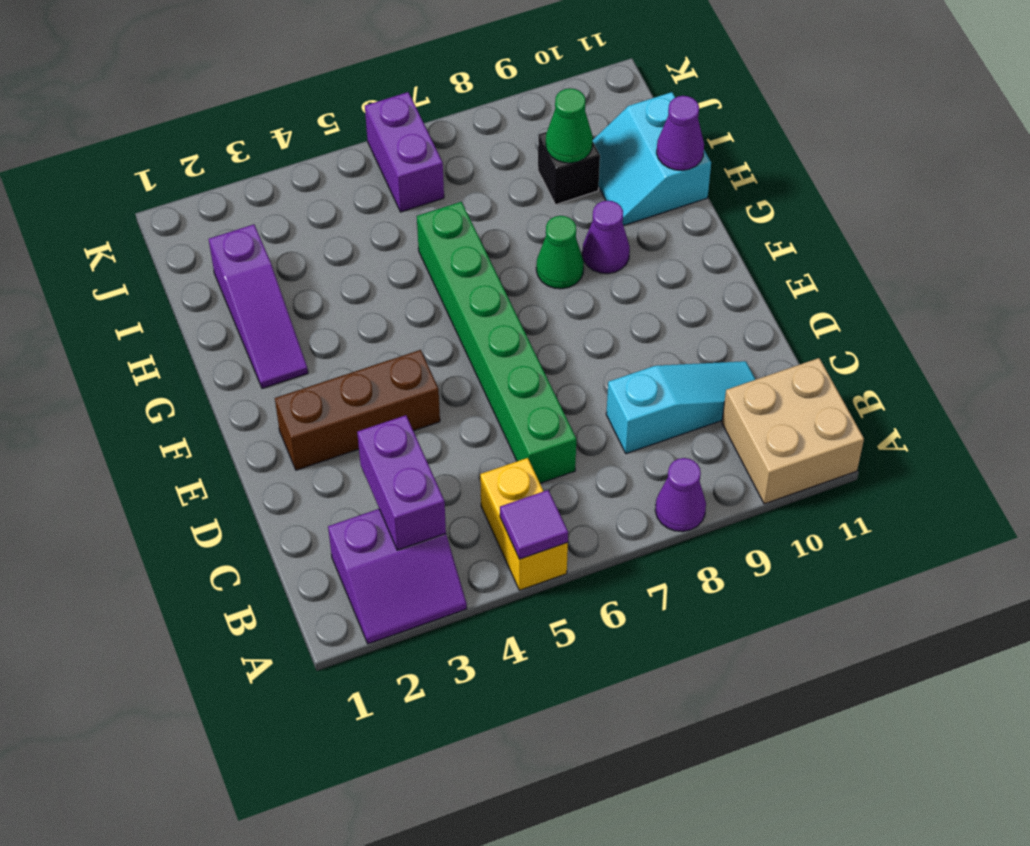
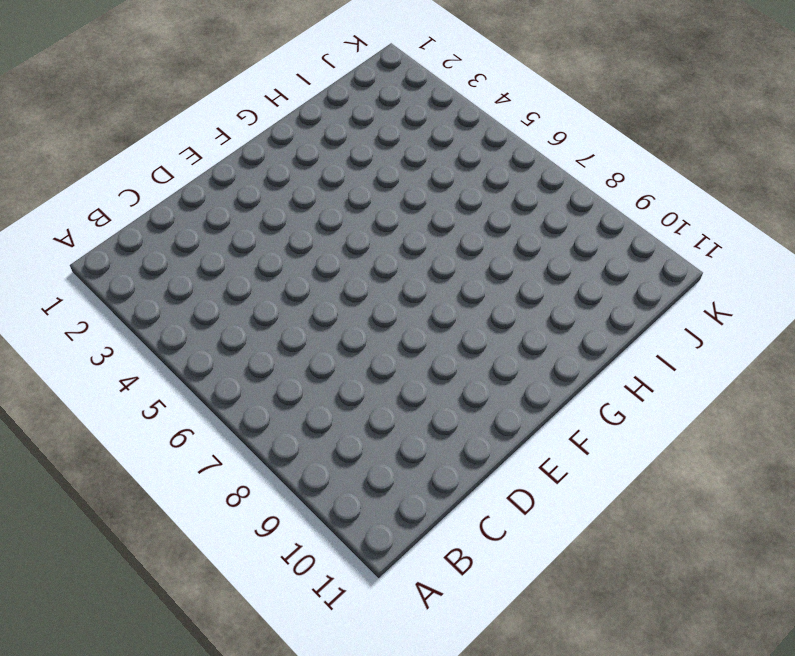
none -> purple slope A2:B3 level 1 top B
none -> yellow brick A5:B5 level 1
none -> purple cone A8 level 1

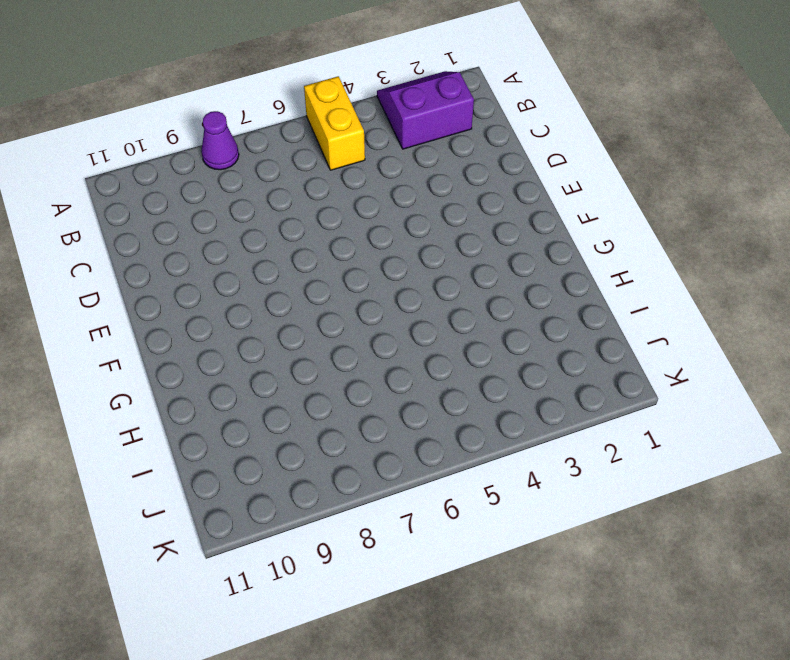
none -> tan brick A10:B11 level 1
none -> green brick C6:H6 level 1
none -> cyan slope C8:C10 level 1 top 8

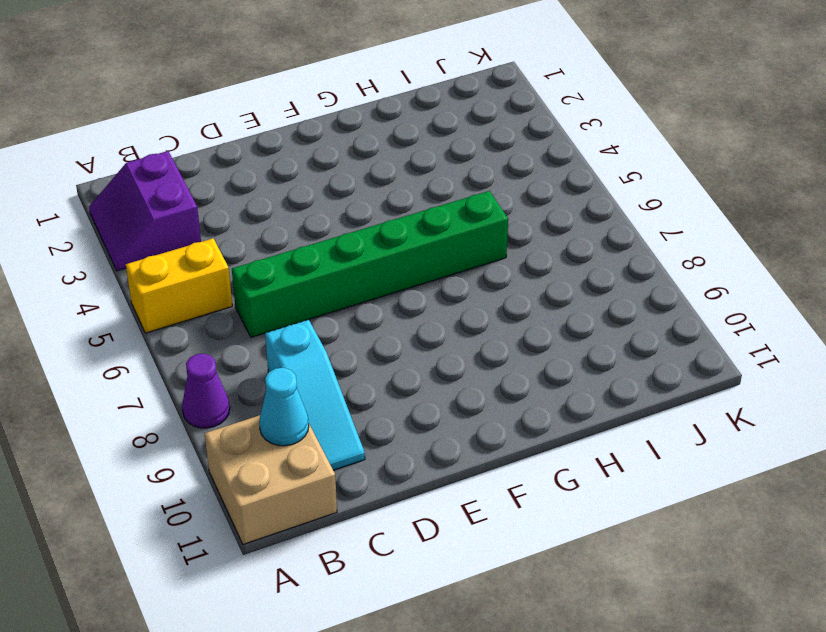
cyan cone B10 level 2 -> none
none -> brown brick E2:E4 level 1
none -> purple slope G2:I2 level 1 top I
none -> green cone G8 level 1

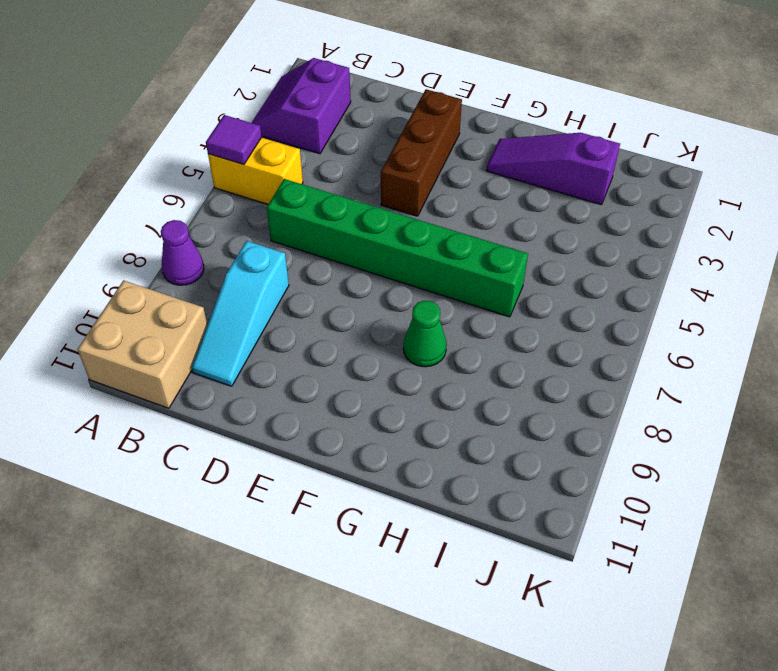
none -> purple cone G9 level 1
none -> cyan slope H10:I11 level 1 top 11
none -> black brick I9 level 1

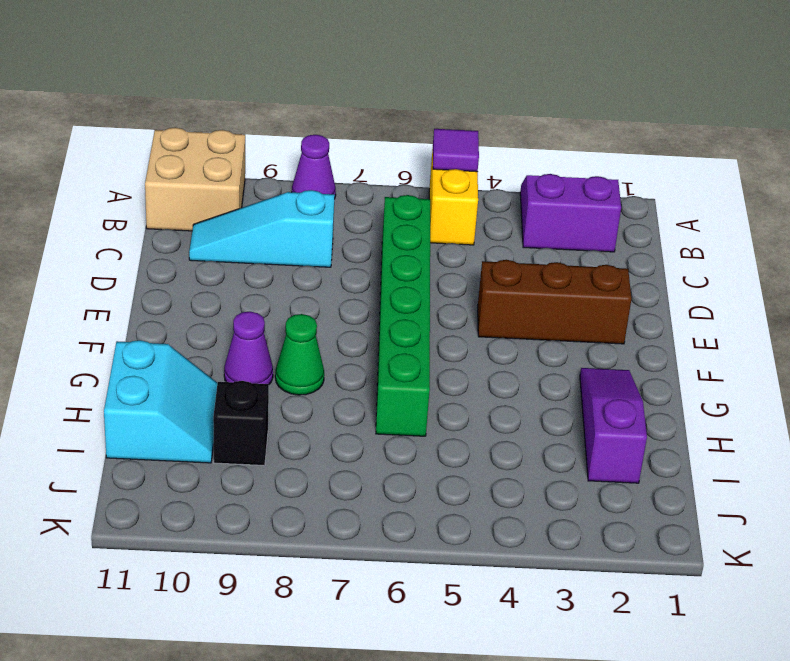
none -> purple brick J6:K6 level 1
none -> purple brick B3:C3 level 2
none -> purple cone H11 level 2

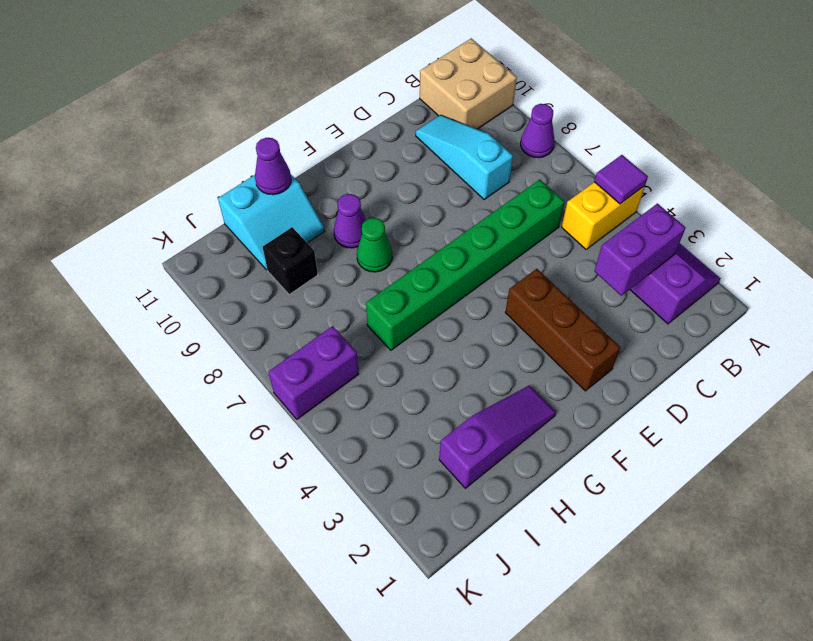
none -> green cone I9 level 2

